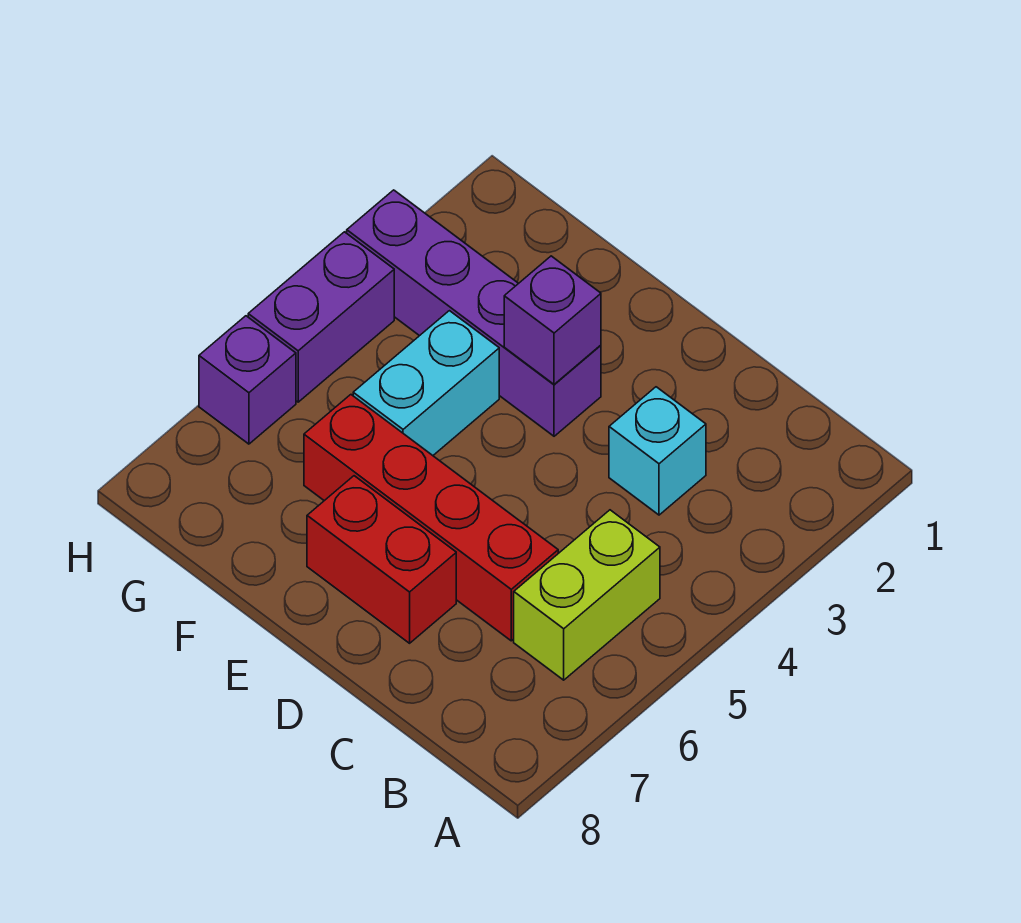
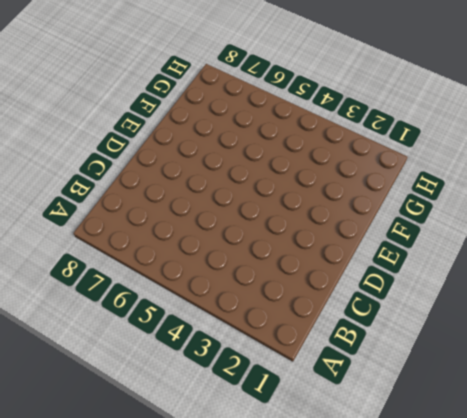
none -> lime brick B5:B6 level 1
none -> cyan brick C3 level 1

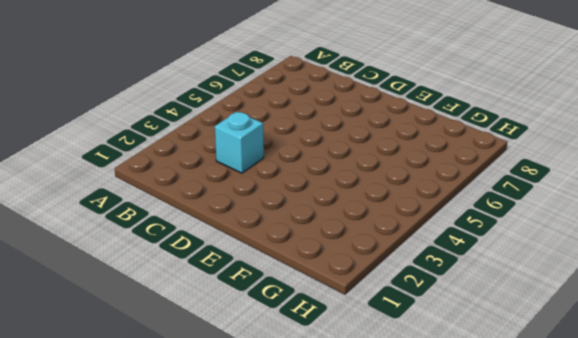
none -> lime brick B5:B6 level 1
none -> red brick C6:F6 level 1

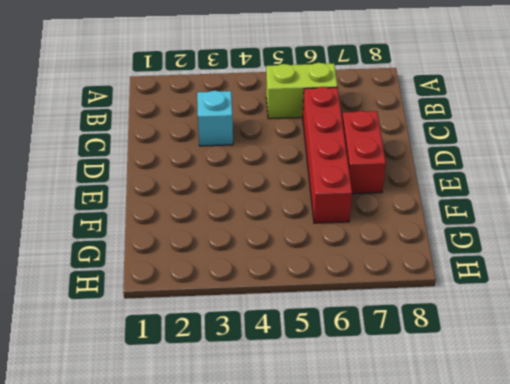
none -> purple brick E3:H3 level 1
none -> cyan brick F4:F5 level 1

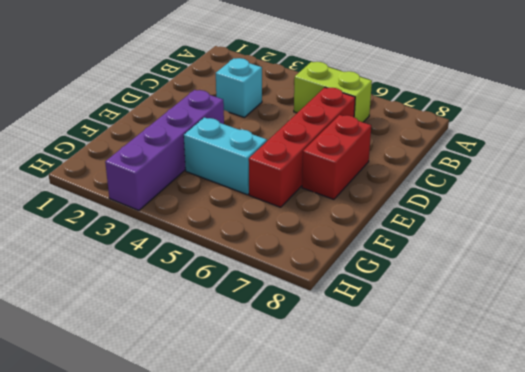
none -> purple brick H4:H5 level 1
none -> purple brick H6 level 1

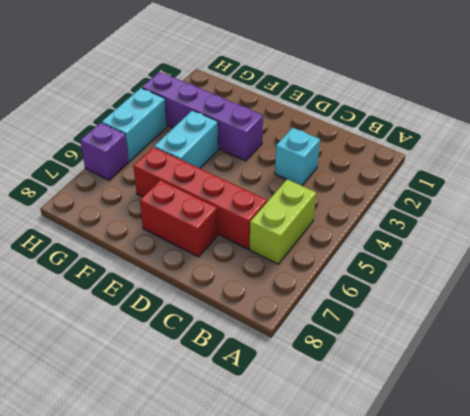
cyan brick H4:H5 level 1 -> purple brick H4:H5 level 1
none -> purple brick E3 level 2

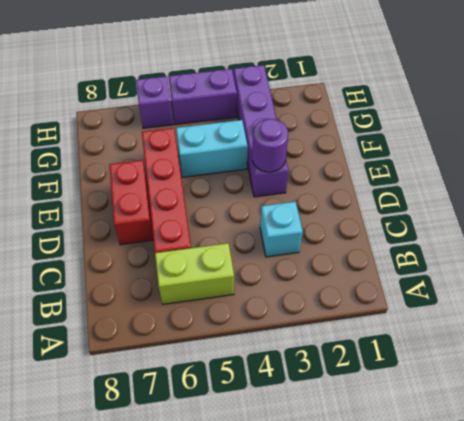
purple round brick E3 level 2 -> purple brick E3 level 2

